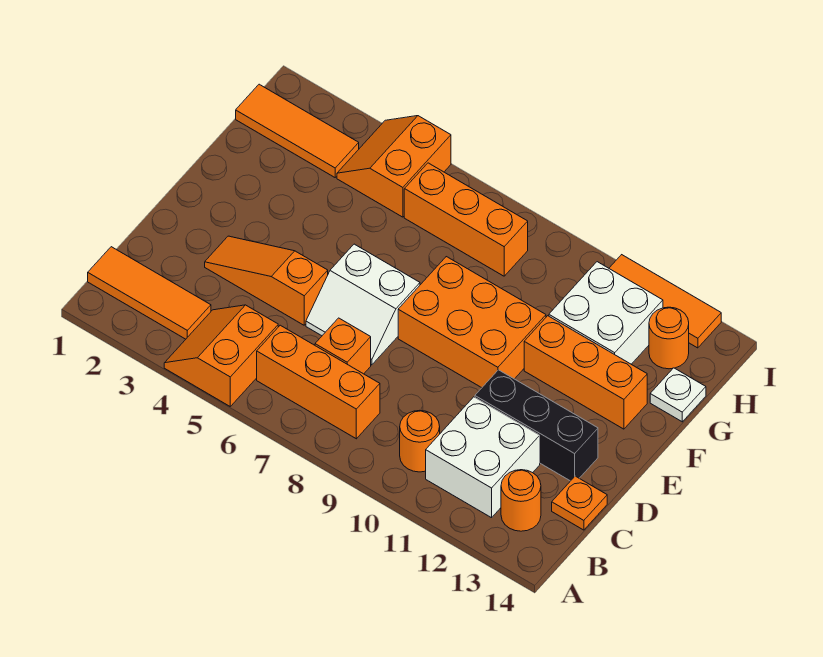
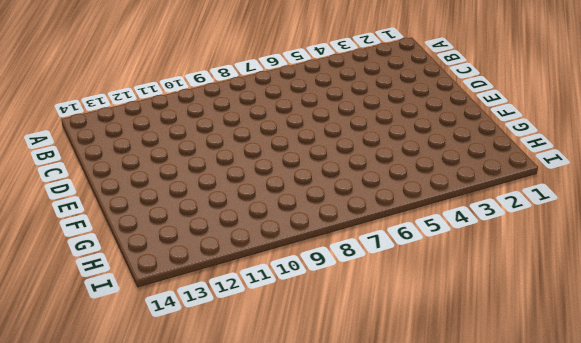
none -> orange slope A4:B5 level 1 top 5
none -> orange tile B1:B3 level 1
none -> orange brick B6:B8 level 1

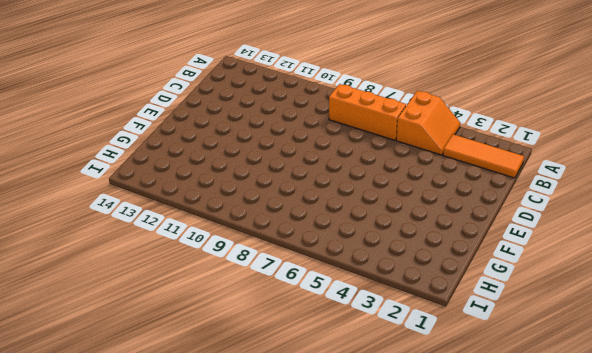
none -> orange round brick B10 level 1
none -> white brick B11:C12 level 1
none -> orange round brick B13 level 1

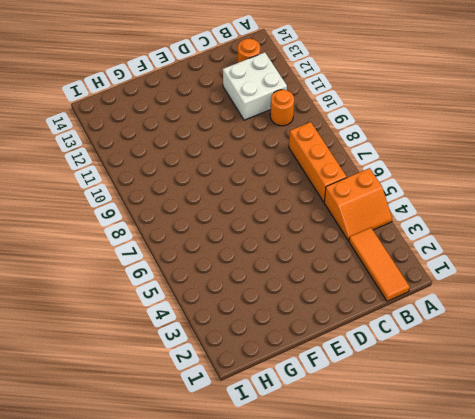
none -> orange brick C7 level 1
none -> orange plate C14 level 1
none -> orange slope D3:D5 level 1 top 5

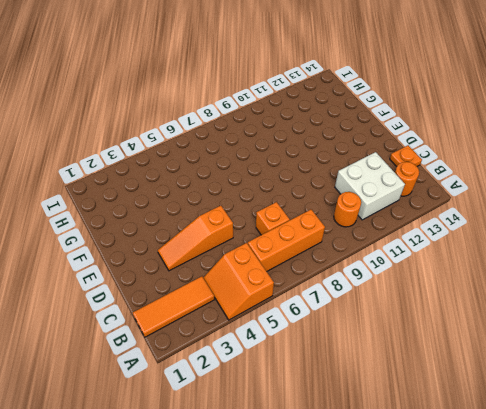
none -> white slope D6:E7 level 1 top E
none -> black brick D11:D13 level 1
none -> orange brick E8:F10 level 1

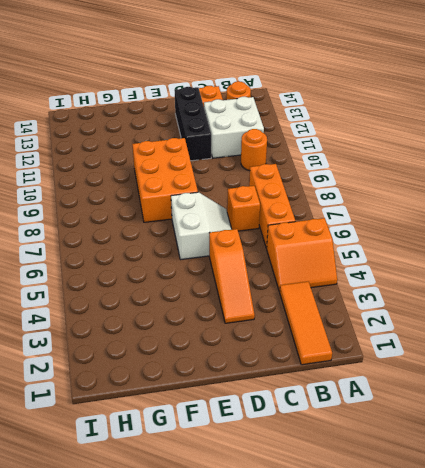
none -> orange brick F11:F13 level 1
none -> white brick G11:H12 level 1
none -> white plate G14 level 1

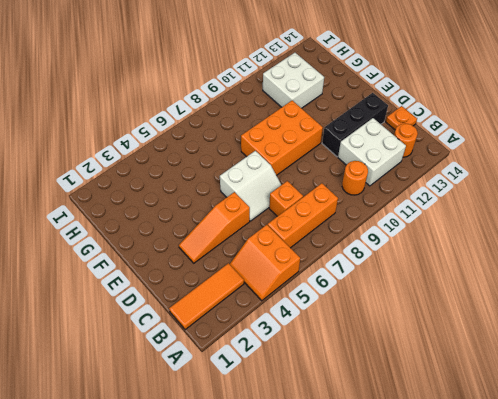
none -> orange brick F11:F13 level 1
none -> white plate G14 level 1
none -> orange tile H1:H3 level 1

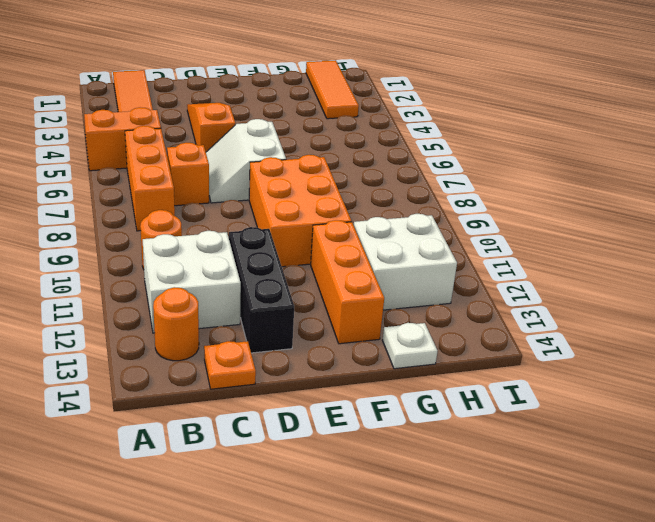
none -> orange slope H4:I5 level 1 top 5
none -> orange brick H6:H8 level 1
none -> orange round brick H13 level 1

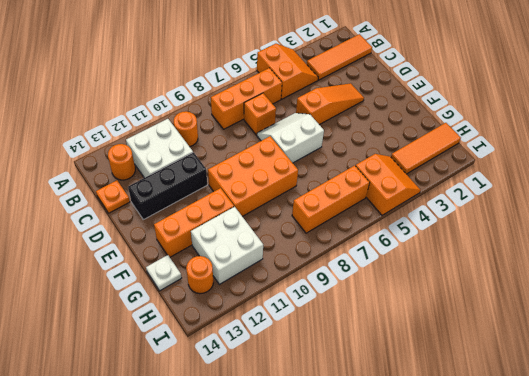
none -> orange tile I11:I13 level 1

